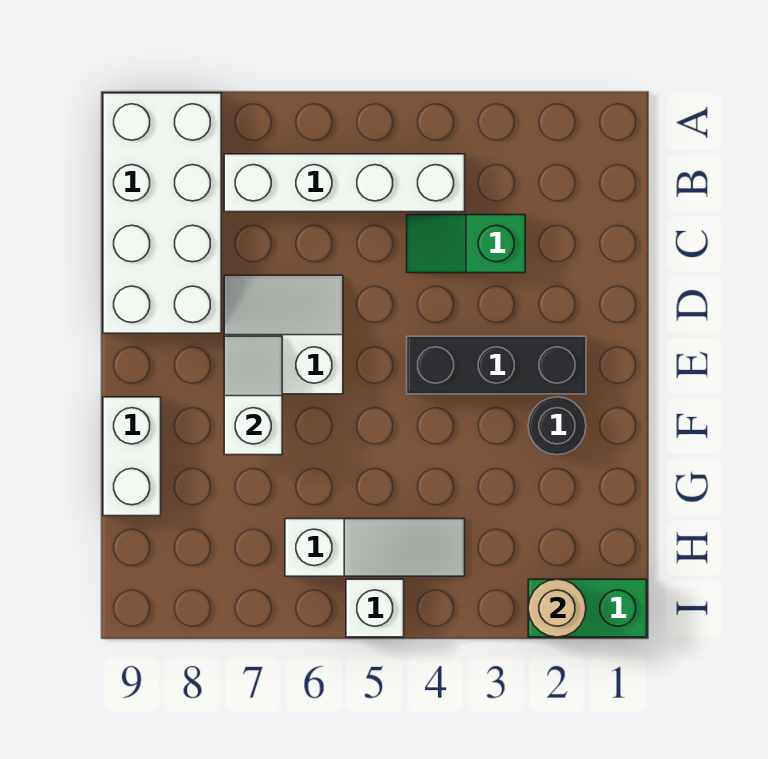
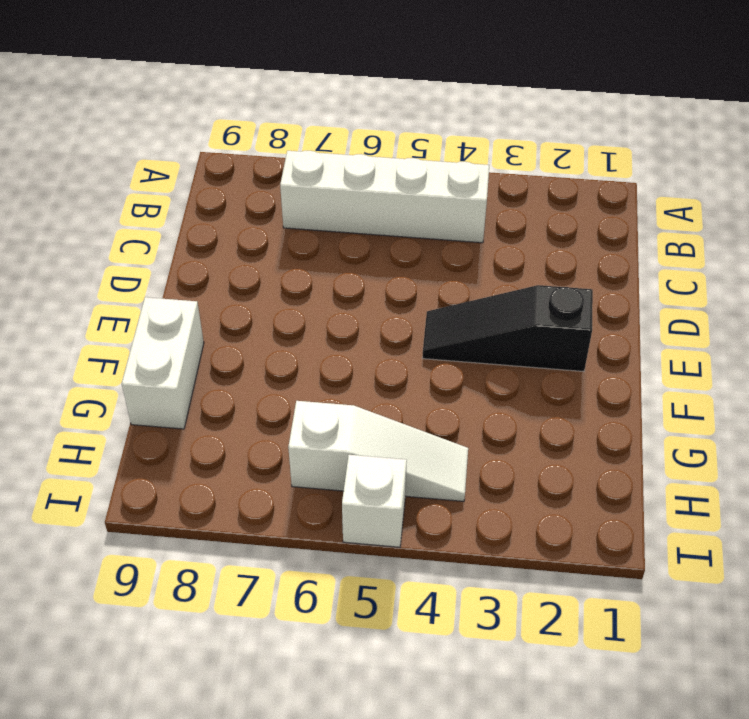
black slope E2:E4 level 1 top 2 -> black brick E2:E4 level 1
none -> white brick A8:D9 level 1
none -> green slope C3:C4 level 1 top 3
none -> white slope D6:E7 level 1 top E

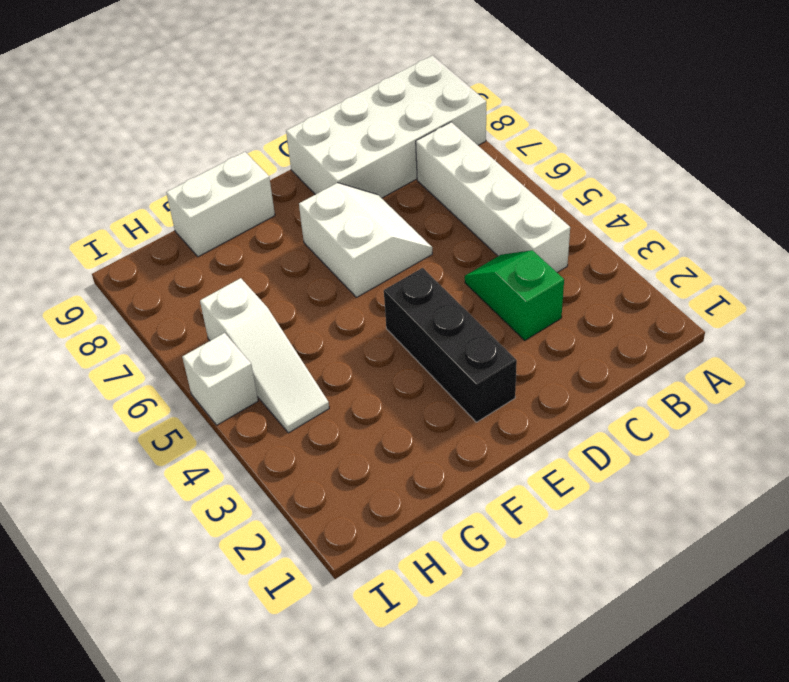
none -> black round brick F2 level 1
none -> green brick I1:I2 level 1
none -> white slope E7:F7 level 2 top F

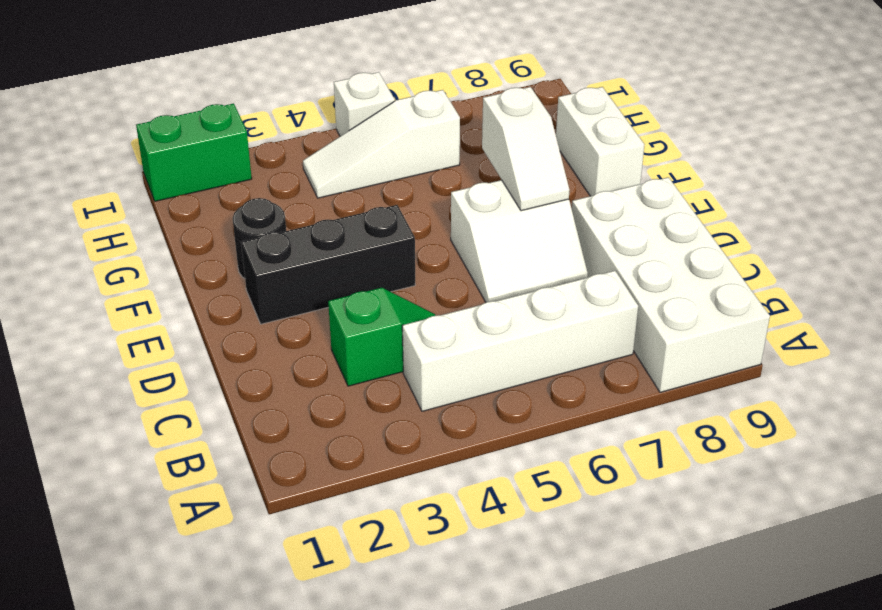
none -> tan round brick I2 level 2

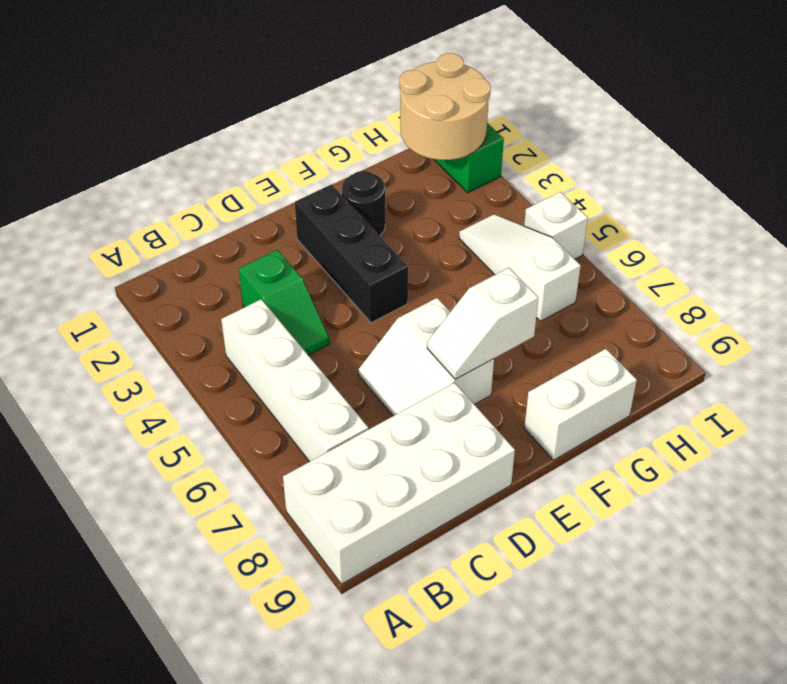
tan round brick H1:I2 level 2 -> tan round brick I2 level 2

